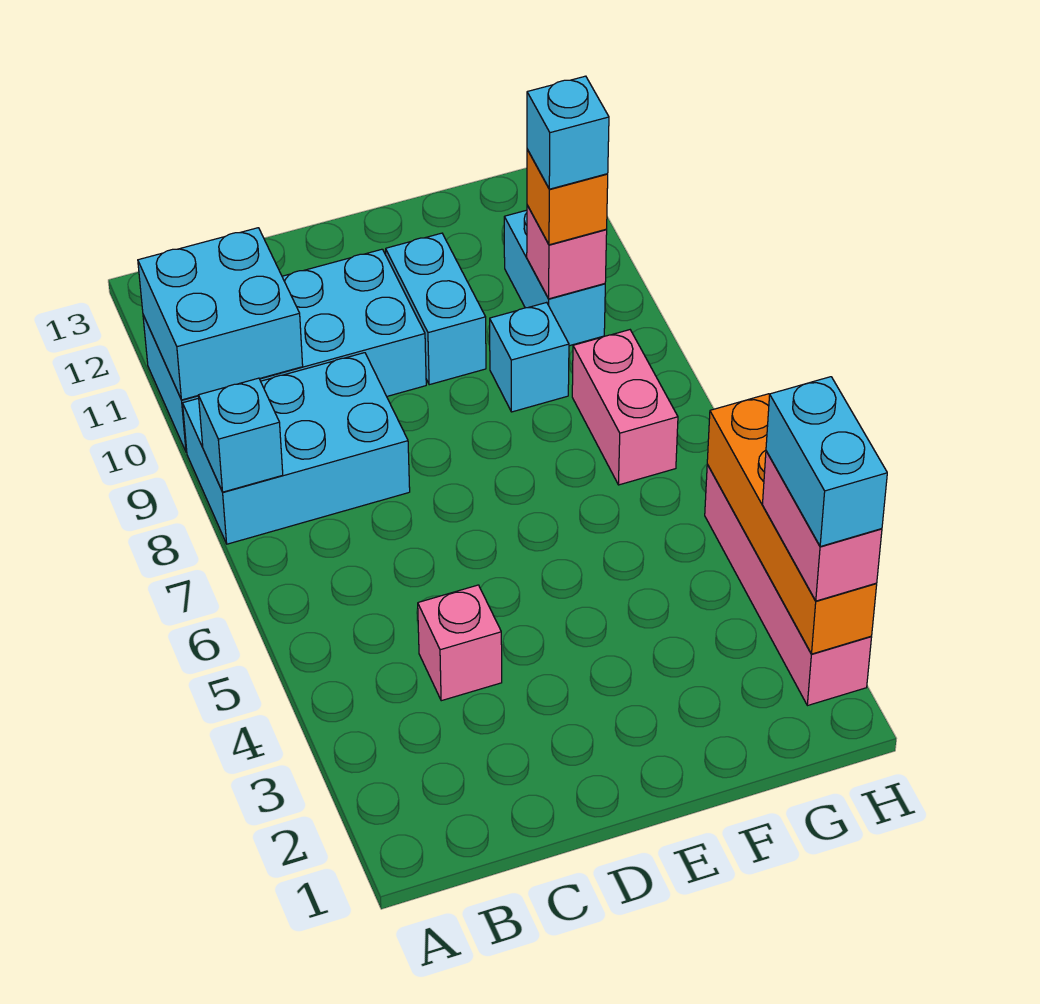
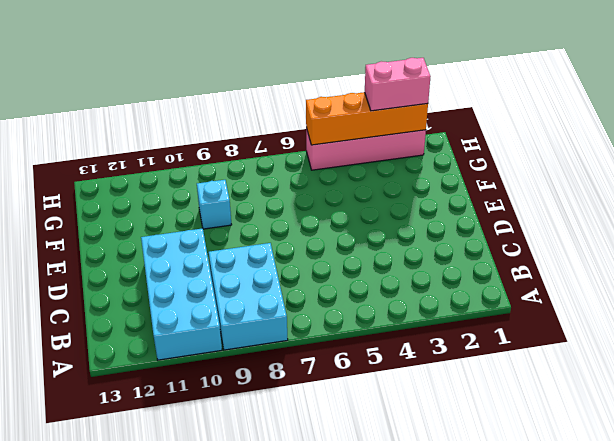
none -> pink brick C4 level 1
none -> cyan brick E10:E11 level 1
none -> pink brick G7:G8 level 1

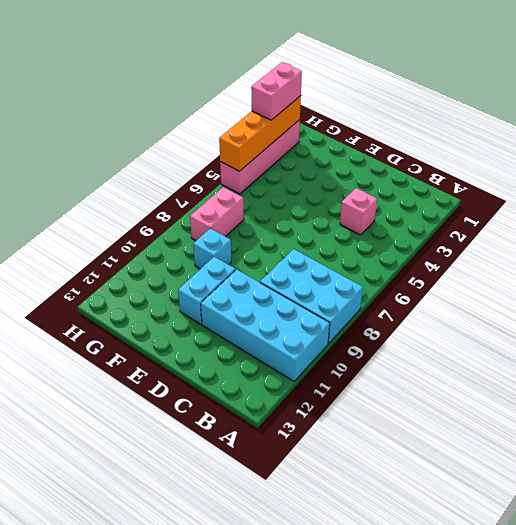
none -> cyan brick G10:G11 level 1
none -> cyan brick A8 level 2
none -> cyan brick A10:B11 level 2

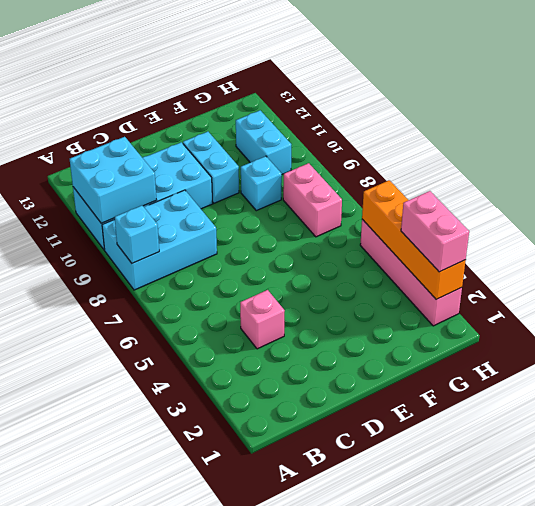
none -> pink brick G10 level 2
none -> orange brick G10 level 3
none -> cyan brick G10 level 4

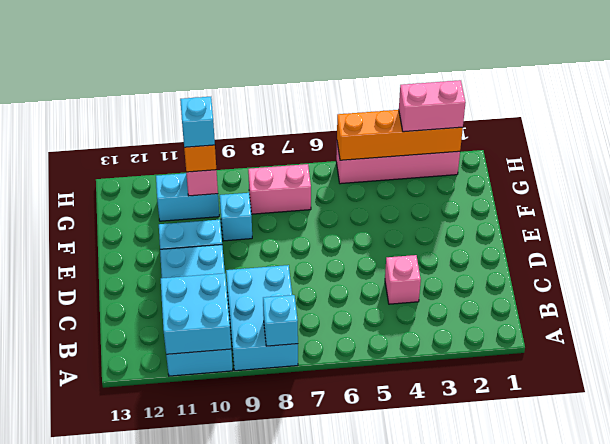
none -> cyan brick H2:H3 level 4

